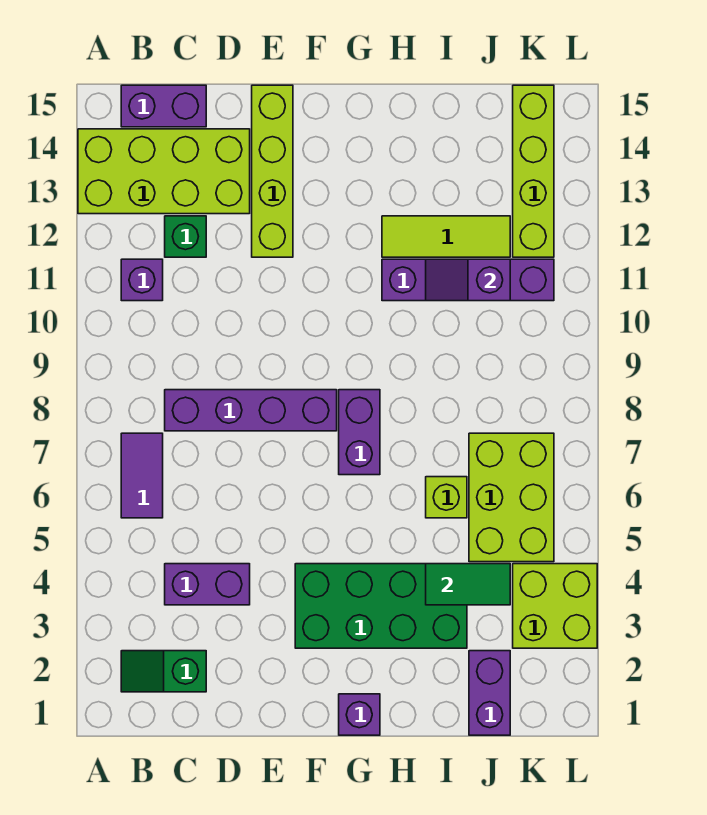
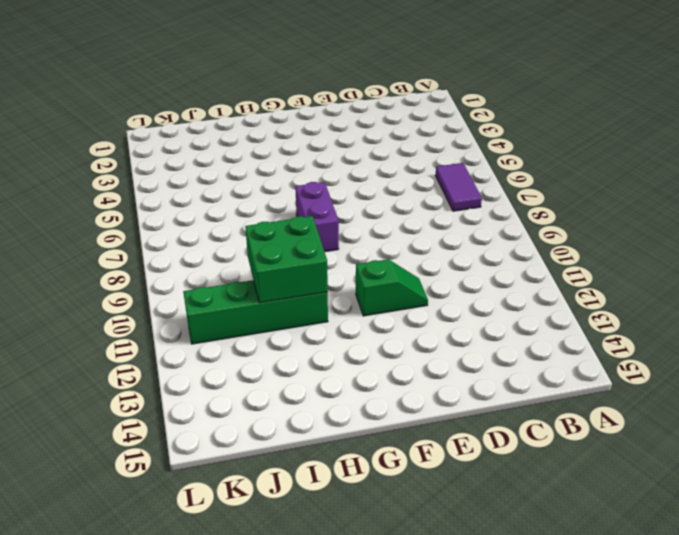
green slope E11:F11 level 1 top F -> green slope B2:C2 level 1 top C
green brick H10:I11 level 2 -> purple slope I11:J11 level 2 top J
green brick H11:K11 level 1 -> purple brick H11:K11 level 1
none -> lime brick A13:D14 level 1
none -> purple brick B11 level 1
none -> purple brick B15:C15 level 1

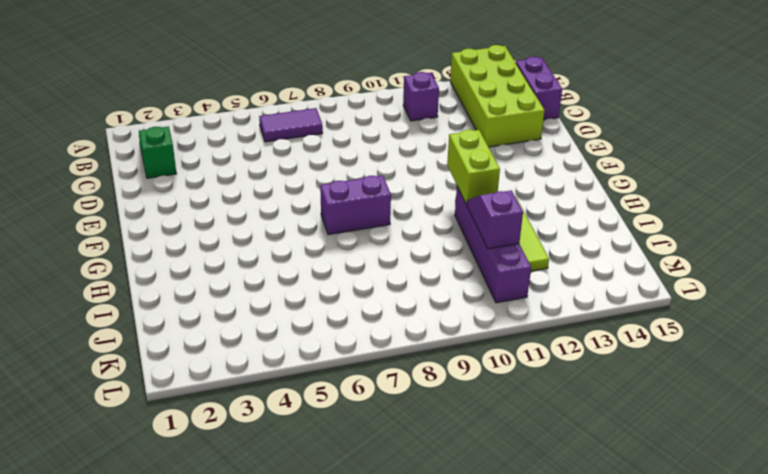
lime brick G11:H11 level 2 -> none
none -> purple brick C4:D4 level 1
none -> purple brick C8:F8 level 1
none -> green brick C12 level 1

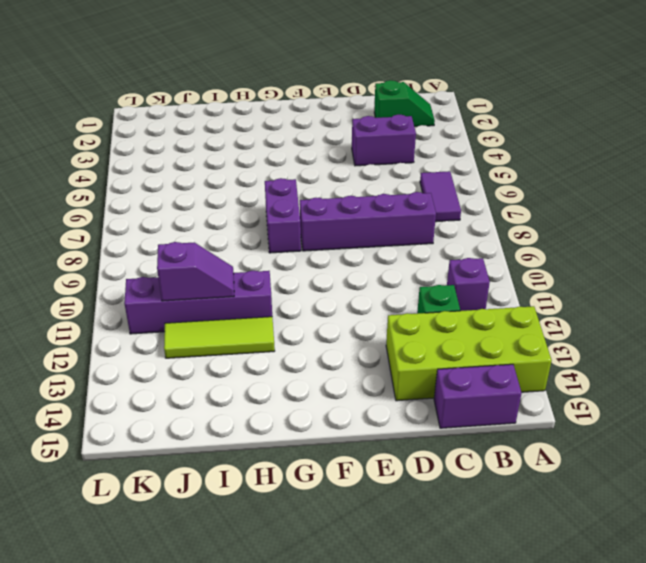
none -> lime brick E12:E15 level 1
none -> green brick F3:I4 level 1
none -> purple brick G1 level 1

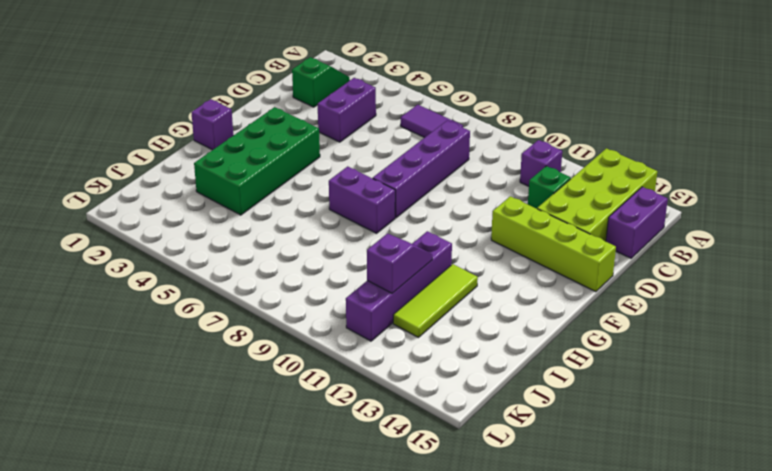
none -> lime brick I6 level 1
none -> purple brick J1:J2 level 1
none -> lime brick J5:K7 level 1

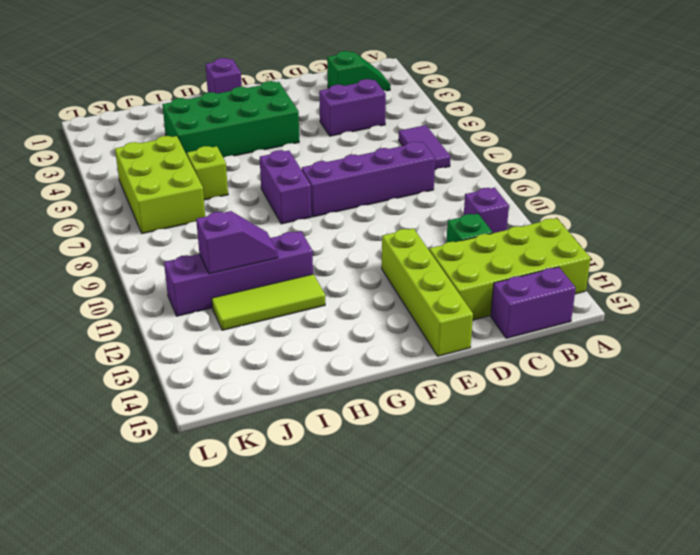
none -> purple brick J1:J2 level 1
none -> lime brick K3:L4 level 1
none -> lime brick K12:K15 level 1

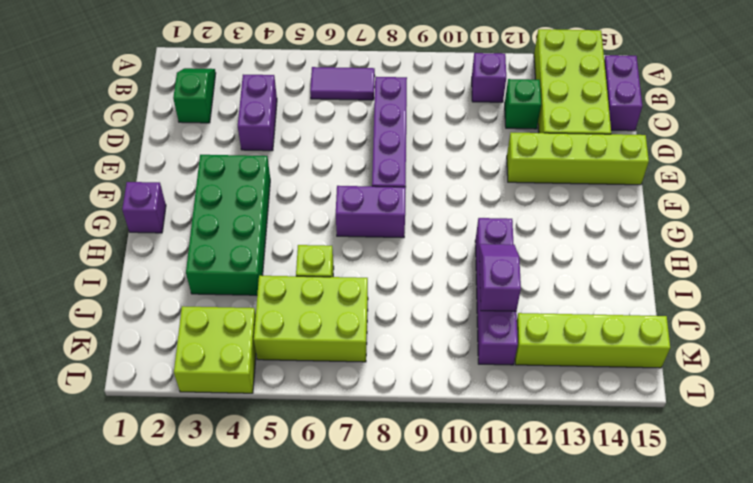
none -> lime tile H12:J12 level 1
none -> purple brick J1:J2 level 1
none -> green tile I4:J4 level 2

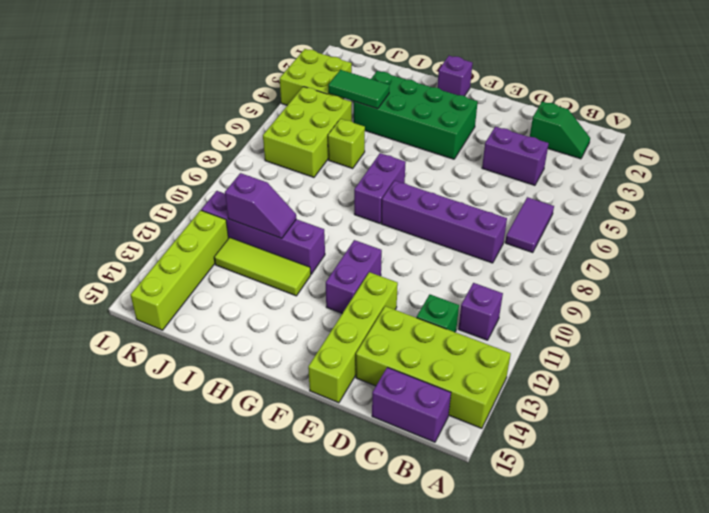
purple brick F11:F12 level 1 -> purple brick J1:J2 level 1

